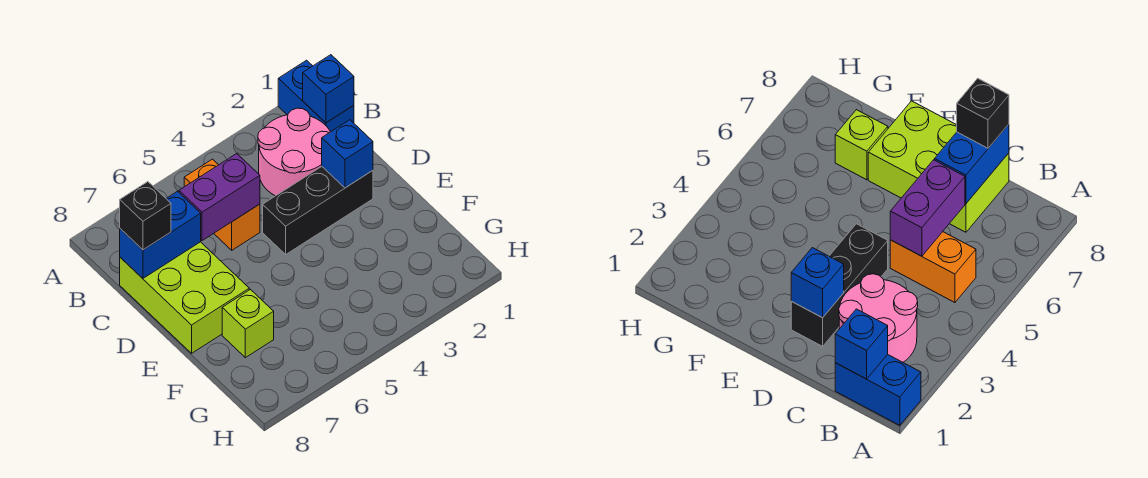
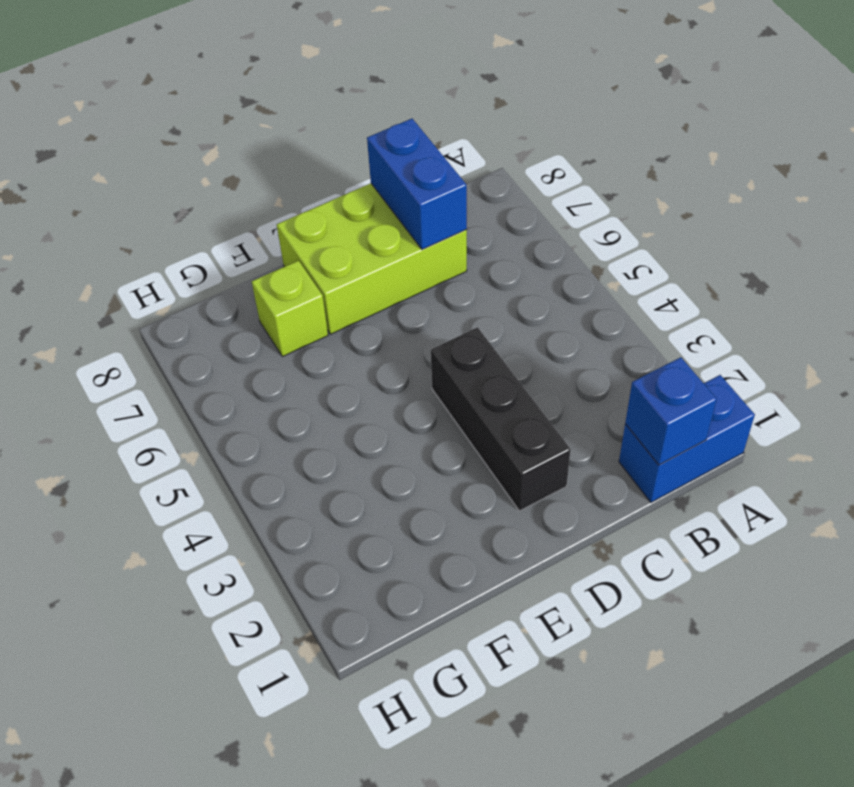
none -> pink round brick B2:C3 level 1
none -> orange brick B5:C5 level 1

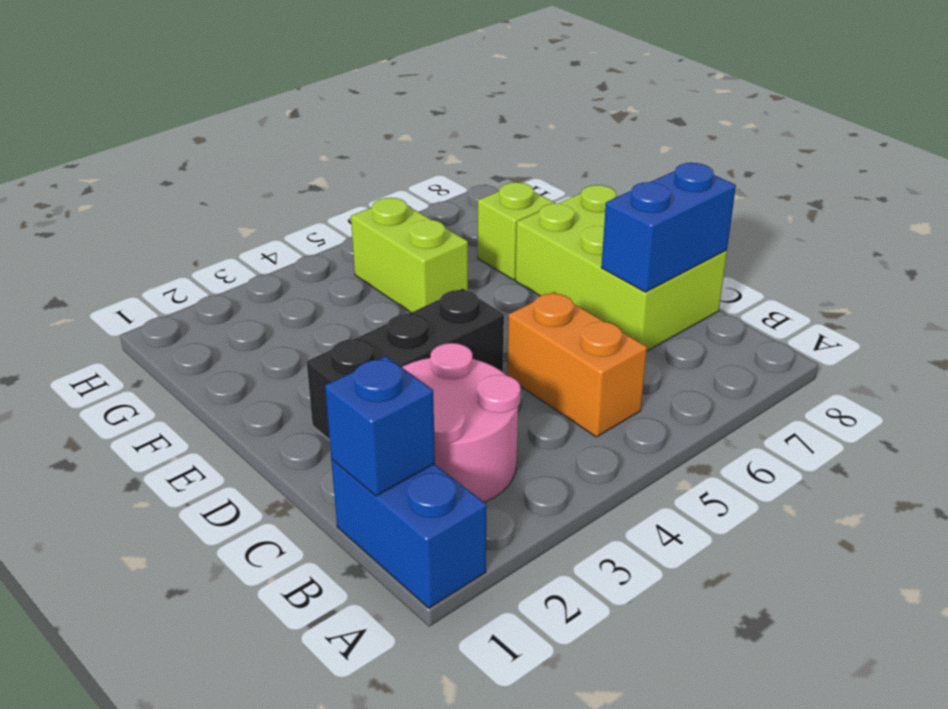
lime brick F5:G5 level 1 -> none
none -> purple brick C5:C6 level 2
none -> blue brick D2 level 2

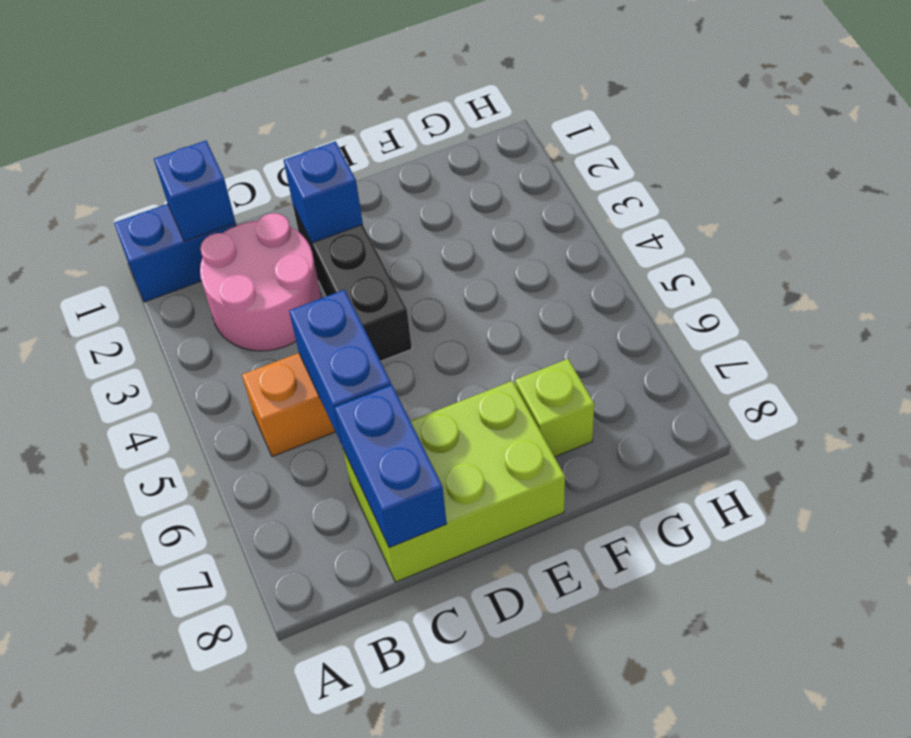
blue brick C5:C6 level 2 -> purple brick C5:C6 level 2
none -> black brick C8 level 3

